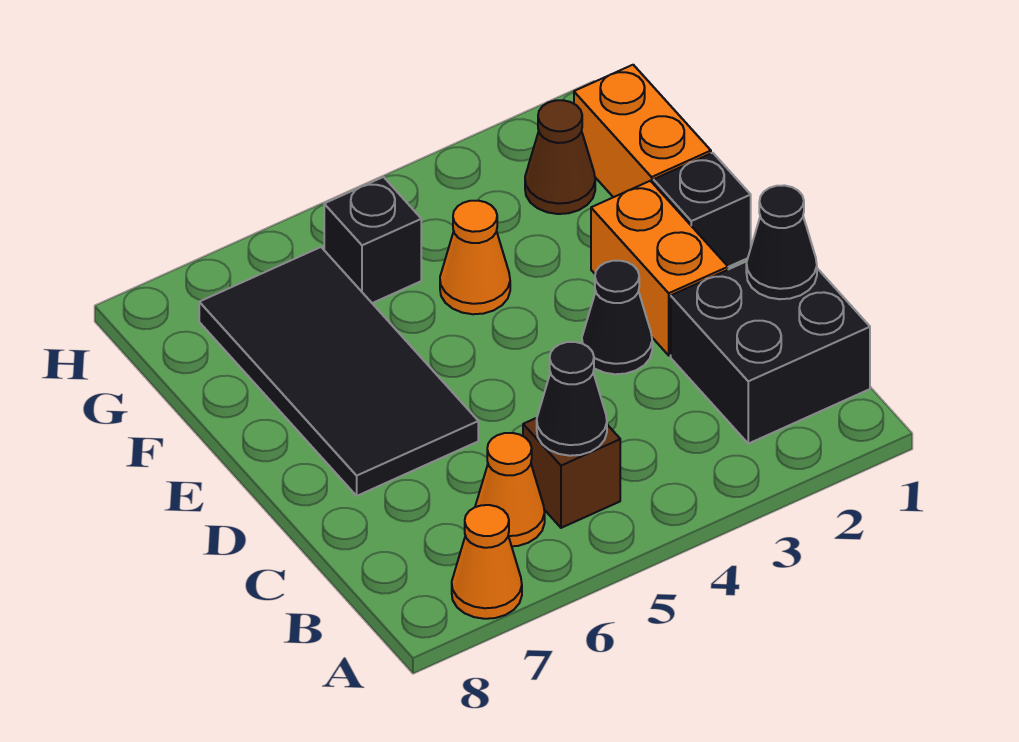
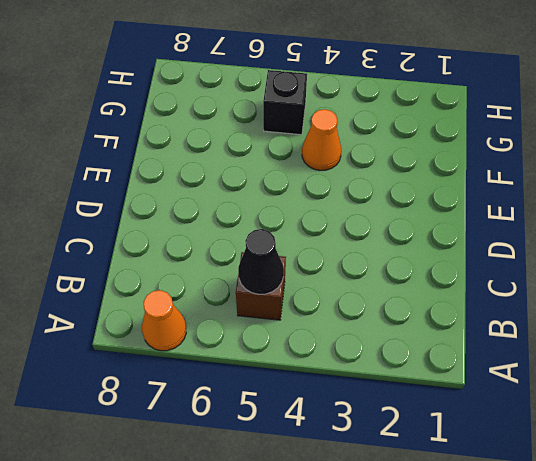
none -> black brick B1:C2 level 1
none -> orange cone B6 level 1
none -> orange brick D2:E2 level 1

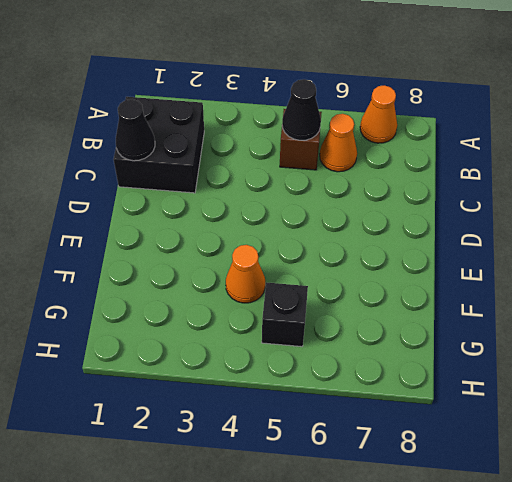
none -> orange brick D2:E2 level 1
none -> black cone D3 level 1
none -> black tile D6:G7 level 1

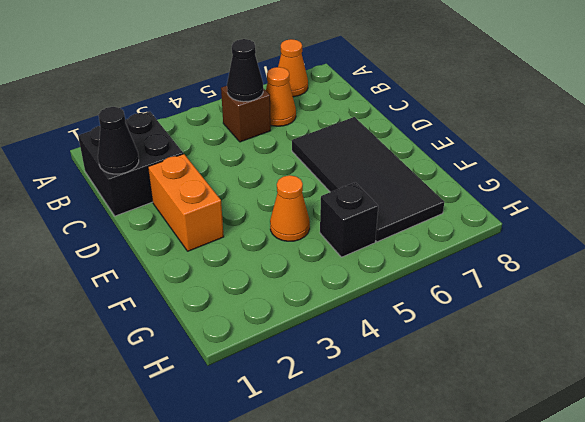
none -> black cone D3 level 1
none -> black brick E1 level 1
none -> orange brick F1:G1 level 1

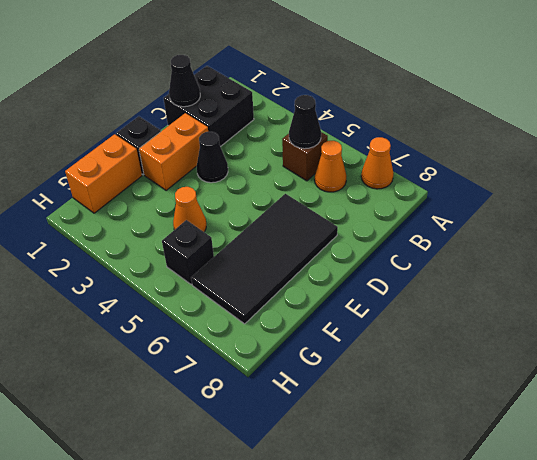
none -> brown cone G2 level 1

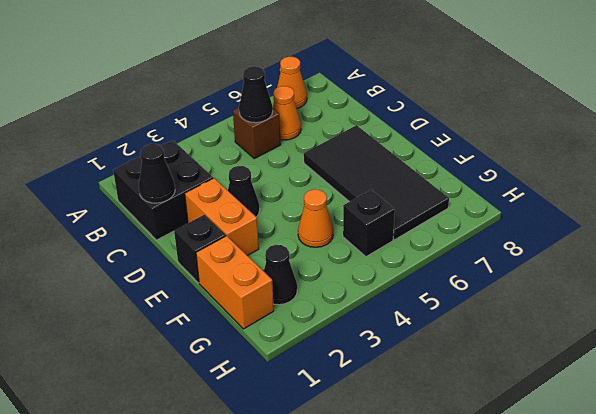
black cone G2 level 1 -> brown cone G2 level 1

